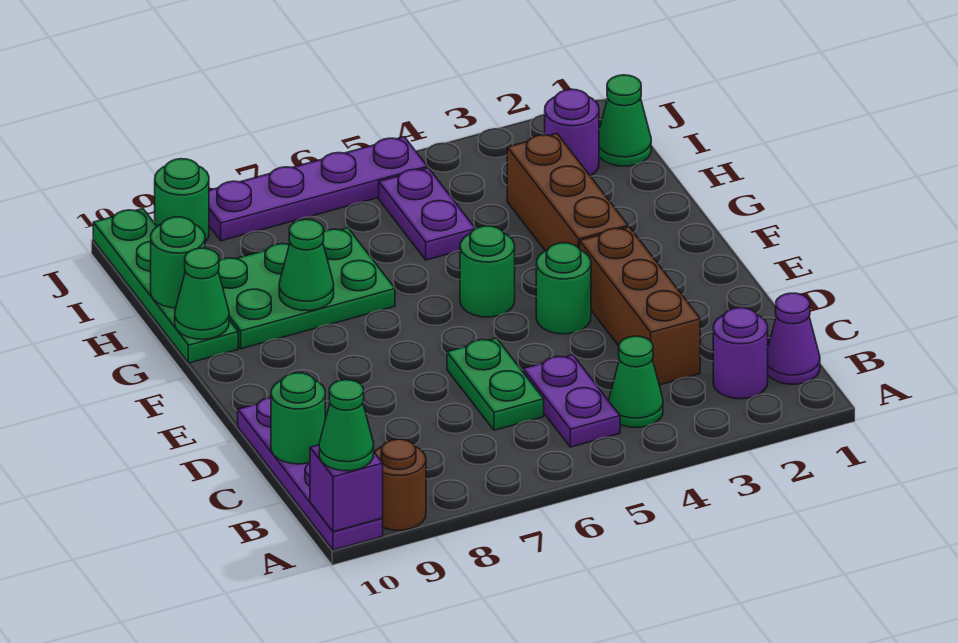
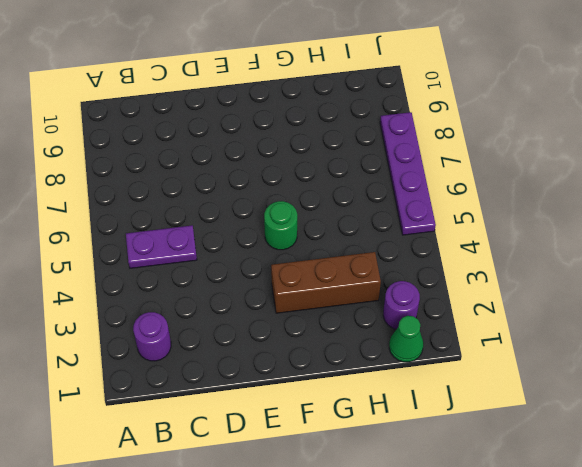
none -> brown round brick A9 level 1
none -> purple plate A10:D10 level 1
none -> purple cone B1 level 1

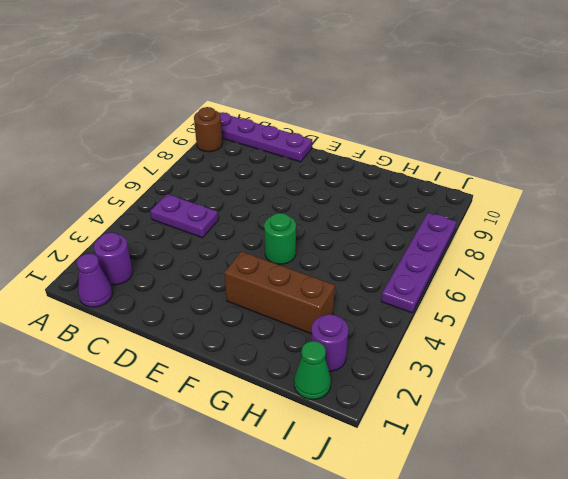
none -> green cone B4 level 1
none -> brown brick C3:E3 level 1
none -> green plate C6:D6 level 1

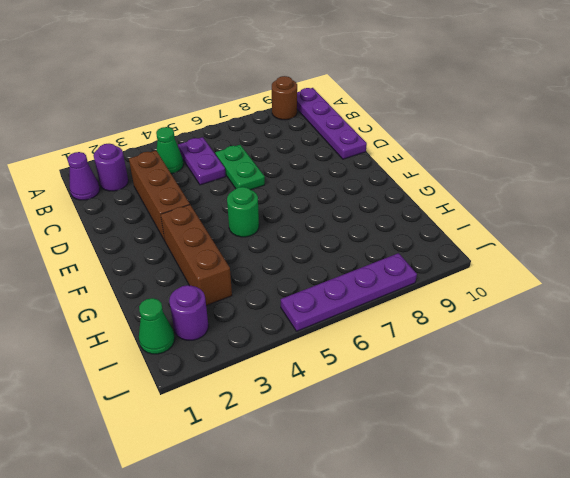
none -> green round brick E4 level 1
none -> green plate G7:H9 level 1
none -> green plate G10:J10 level 1

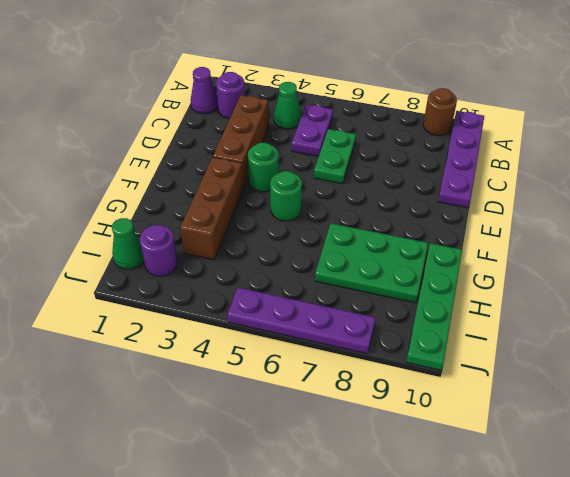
none -> purple plate H5:I5 level 1
none -> green round brick J9 level 1
none -> purple brick A10 level 2

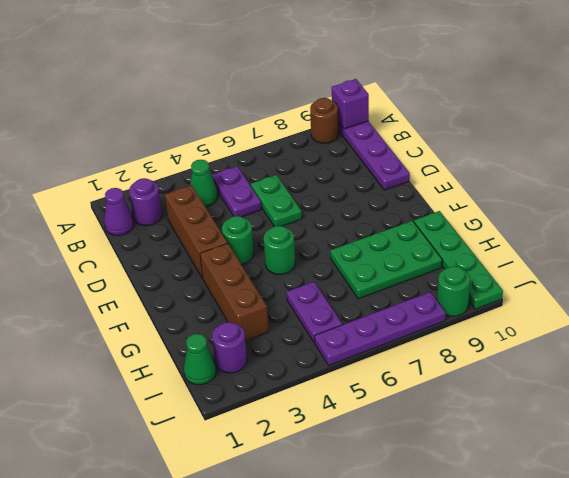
none -> green round brick C10 level 2
none -> green cone G8 level 2
none -> green cone G10 level 2

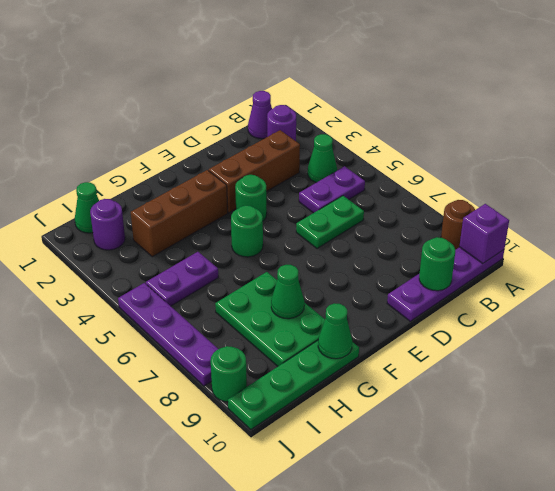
none -> green round brick H10 level 2
none -> green cone A10 level 3

